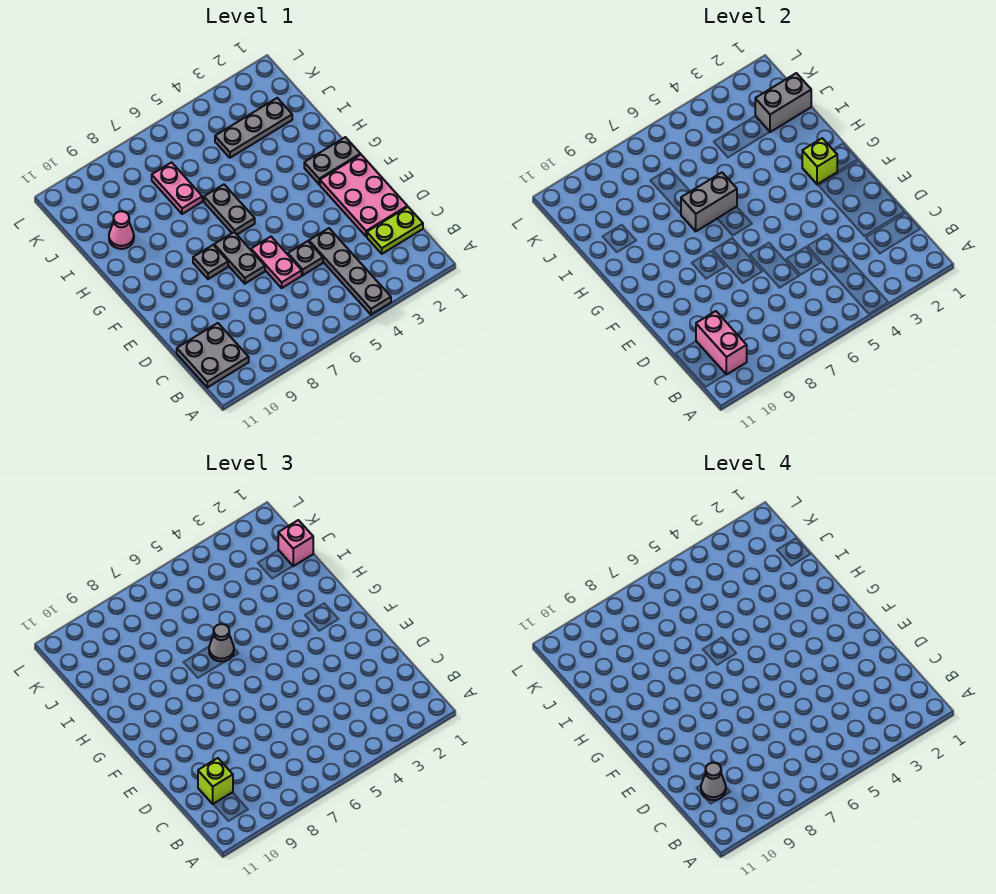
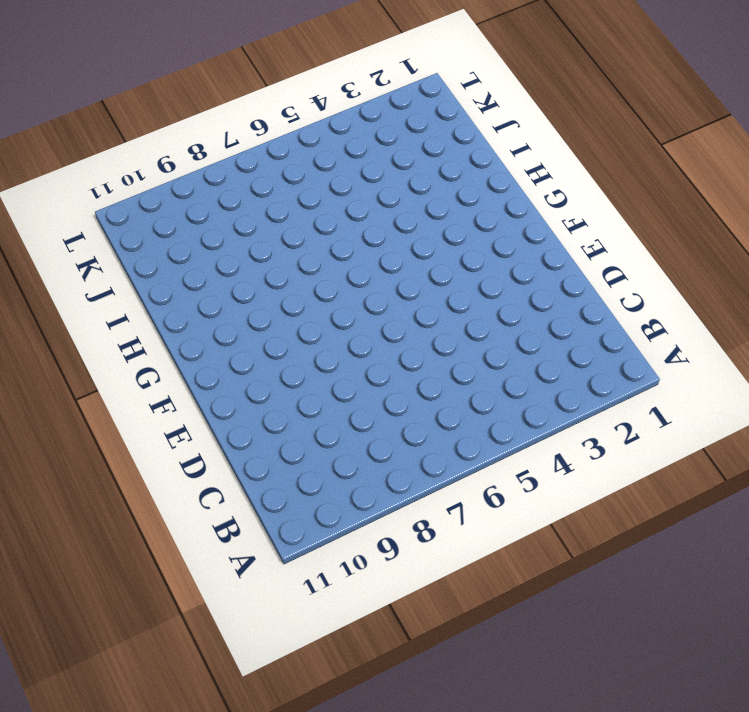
none -> grey plate A4:D4 level 1
none -> grey plate B10:C11 level 1
none -> lime plate C1:C2 level 1

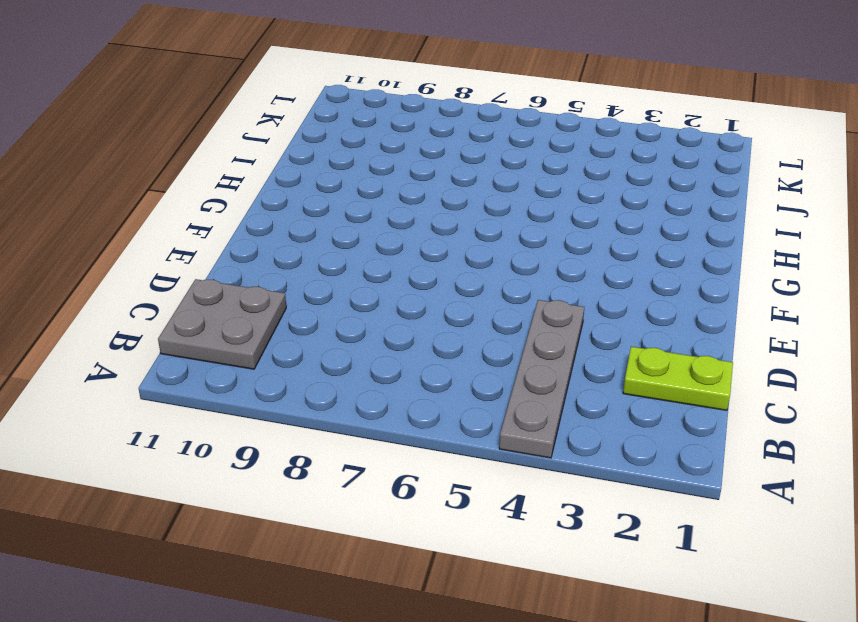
none -> pink plate D1:F2 level 1
none -> grey plate D5 level 1
none -> pink plate D6:E6 level 1

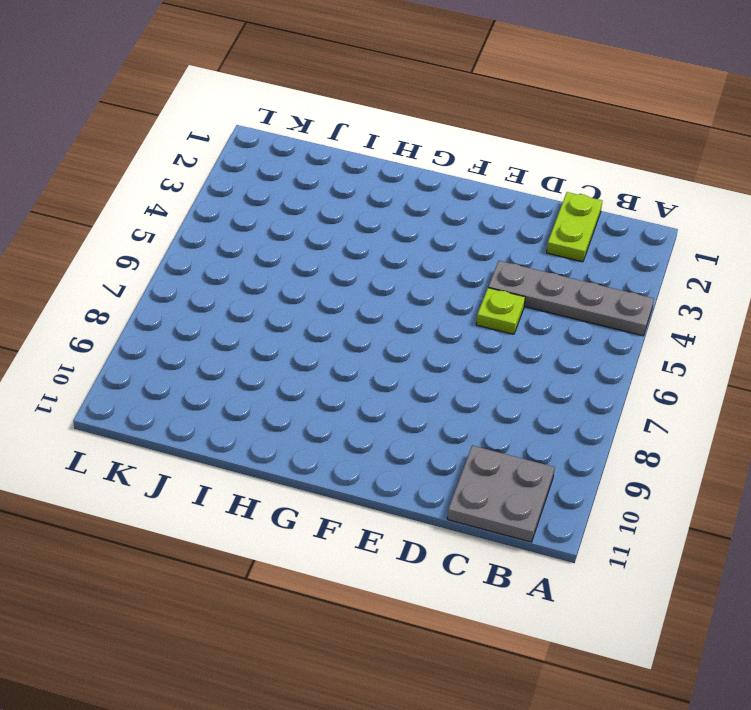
lime plate D5 level 1 -> grey plate D5 level 1
none -> pink plate D1:F2 level 1
none -> pink plate D6:E6 level 1
none -> grey plate E7:F7 level 1

